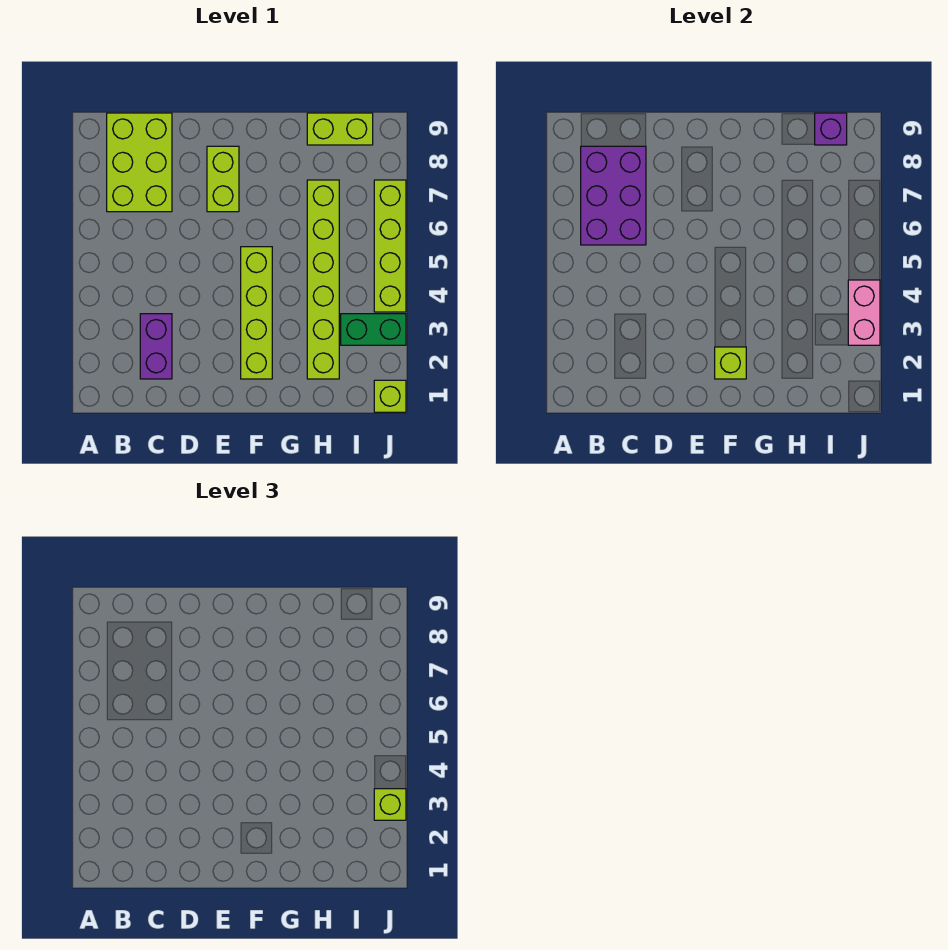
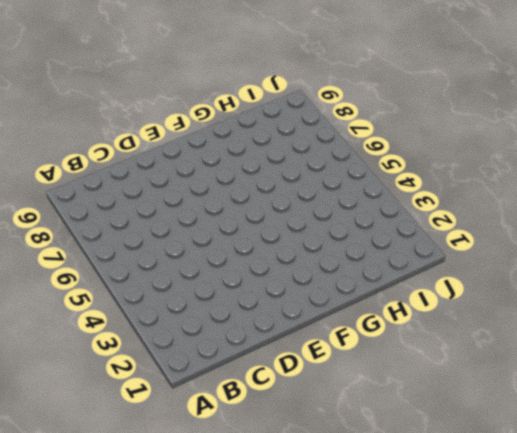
none -> lime brick B7:C9 level 1
none -> purple brick C2:C3 level 1
none -> lime brick E7:E8 level 1

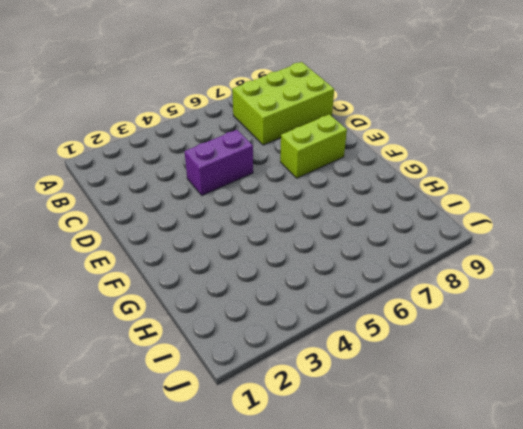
purple brick D4:D5 level 1 -> purple brick C2:C3 level 1
none -> lime brick F2:F5 level 1
none -> lime brick H2:H7 level 1
none -> lime brick H9:I9 level 1

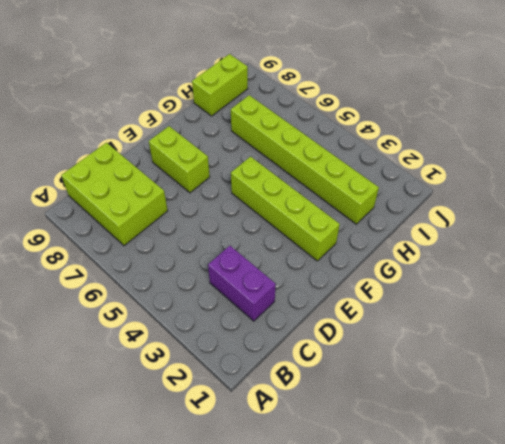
none -> green brick I3:J3 level 1
none -> lime brick J1 level 1
none -> lime brick J4:J7 level 1

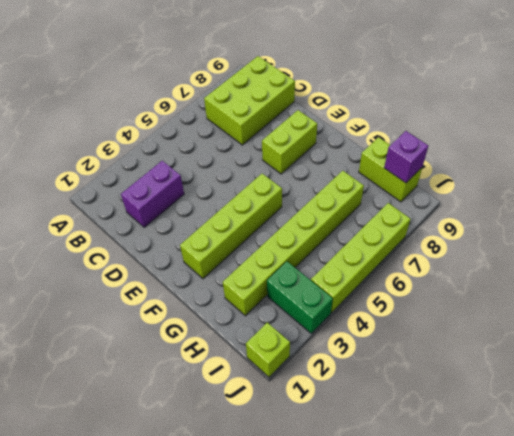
none -> purple brick B6:C8 level 2
none -> lime brick F2 level 2
none -> pink brick J3:J4 level 2

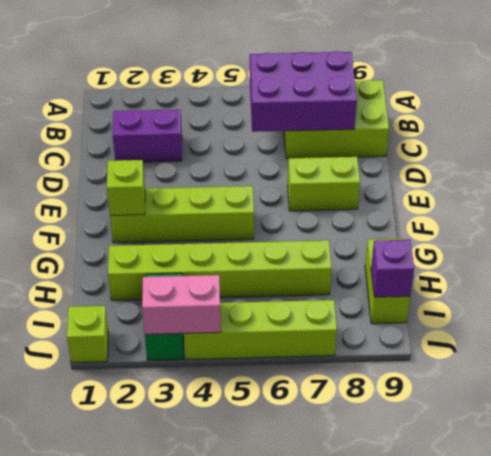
none -> lime brick J3 level 3

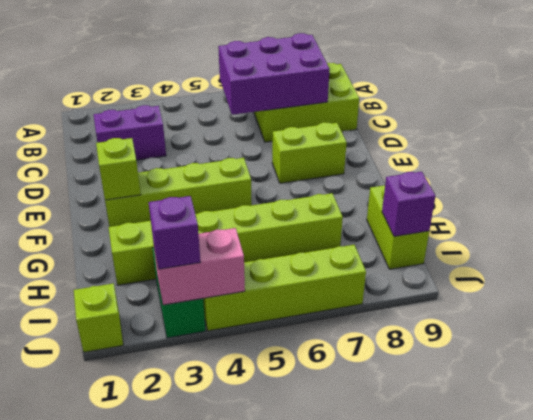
purple brick J3 level 3 -> lime brick J3 level 3

